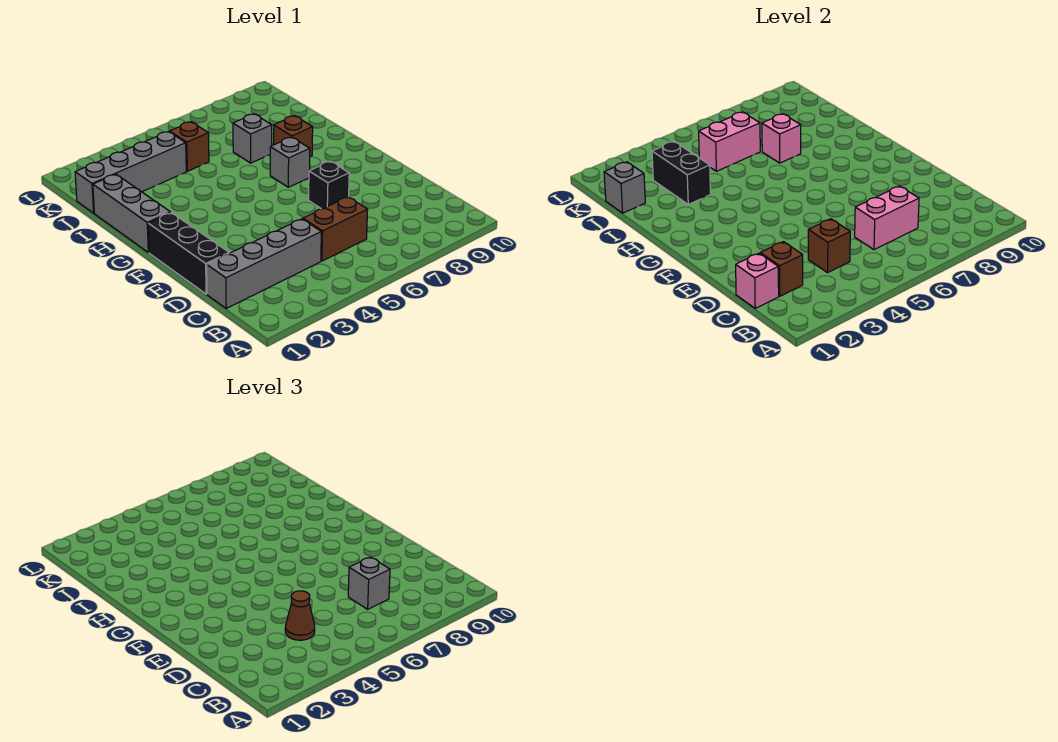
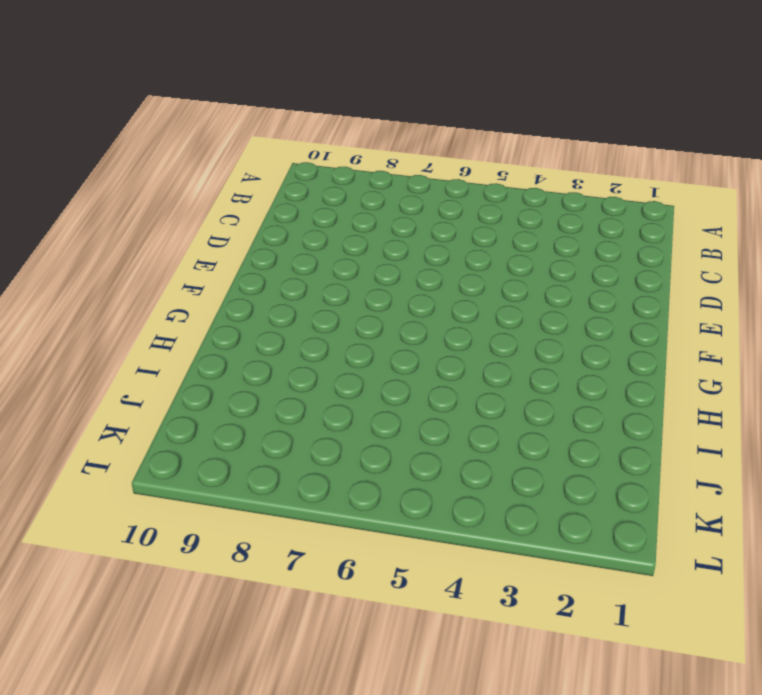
none -> grey brick C1:C4 level 1
none -> brown brick C5:C6 level 1
none -> black brick D1:F1 level 1

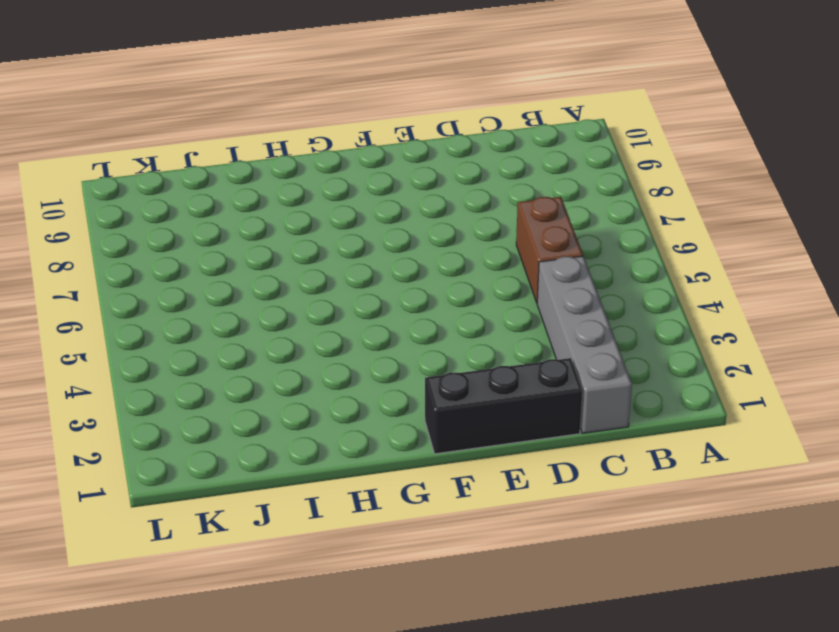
none -> black brick E7 level 1
none -> grey brick G1:I1 level 1
none -> grey brick G7 level 1

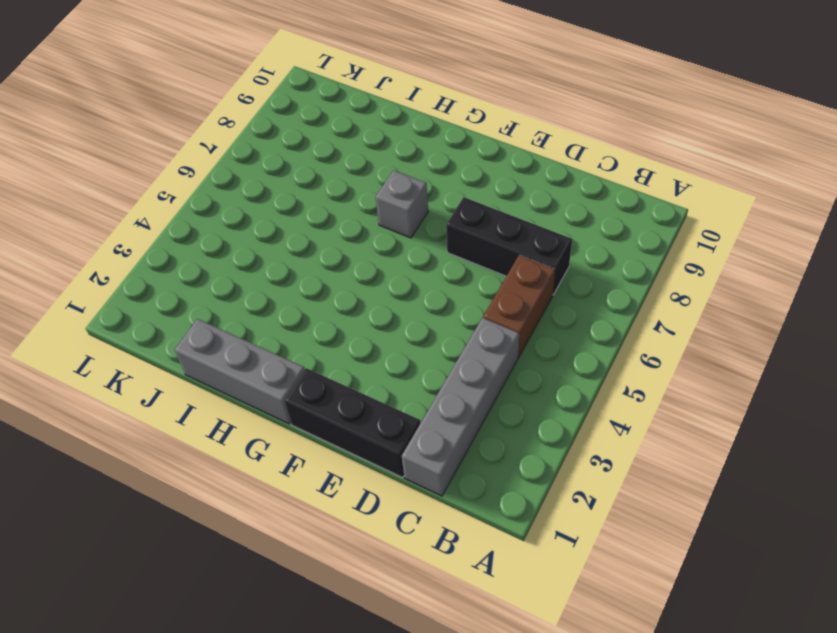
black brick C7:E7 level 1 -> black brick E7 level 1
none -> brown brick H8 level 1
none -> grey brick I7 level 1
none -> grey brick J1:J4 level 1

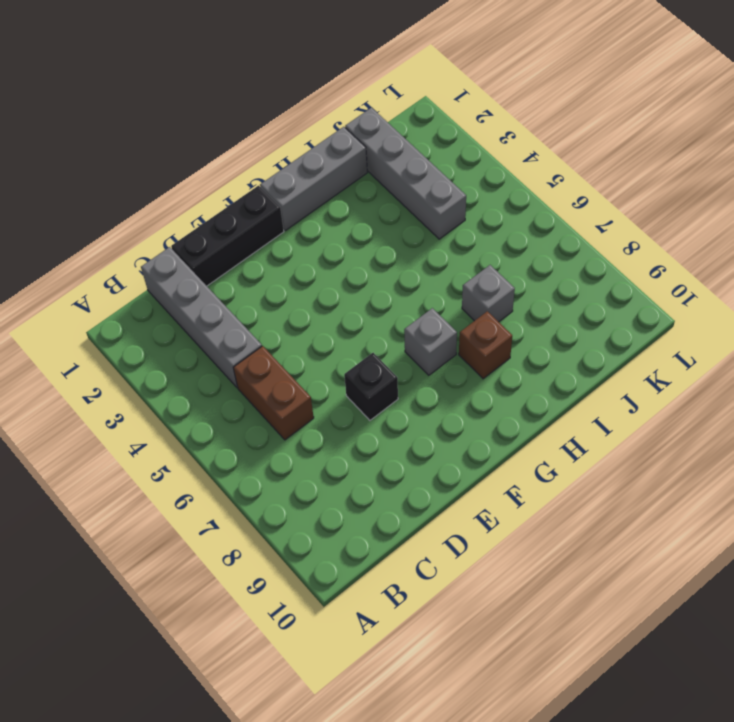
none -> brown brick J5 level 1
none -> pink brick C1 level 2
none -> brown brick C2 level 2

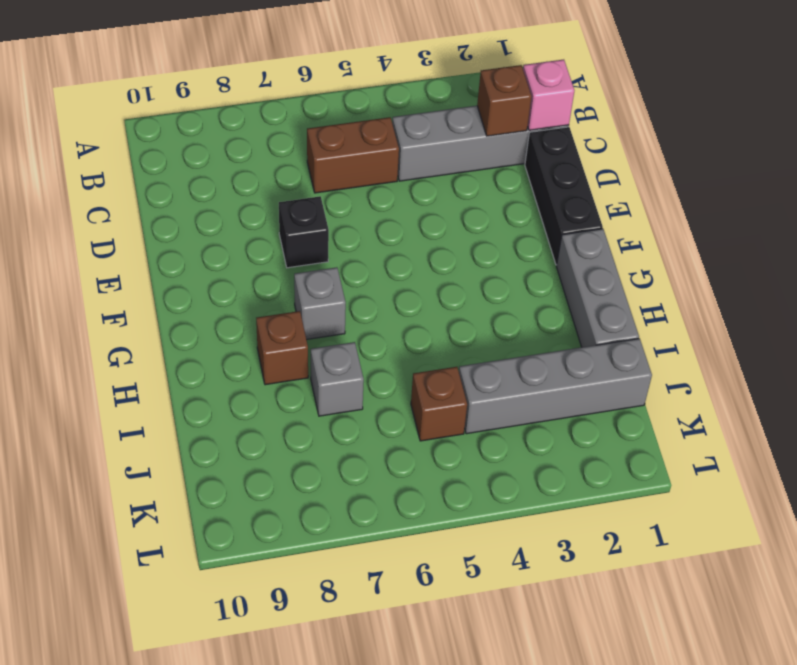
none -> brown brick C4 level 2
none -> pink brick C6:C7 level 2
none -> black brick I3:J3 level 2

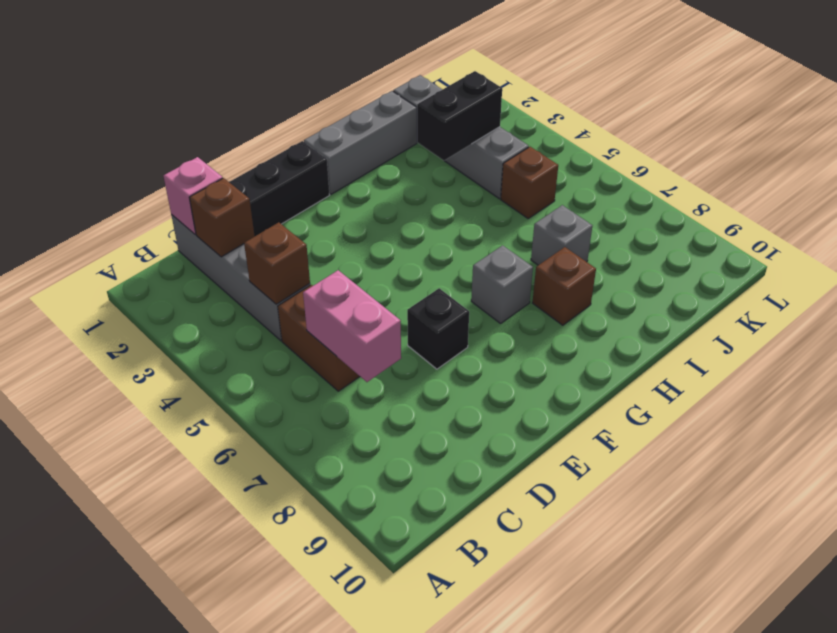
none -> pink brick I7 level 2
none -> grey brick J1 level 2
none -> pink brick J5:J6 level 2

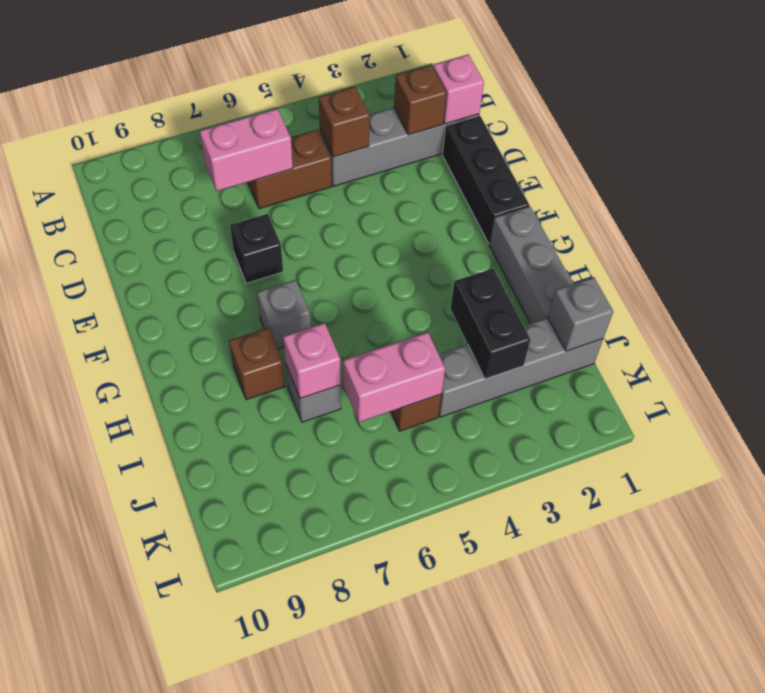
none -> brown cone C4 level 3
none -> grey brick C7 level 3

